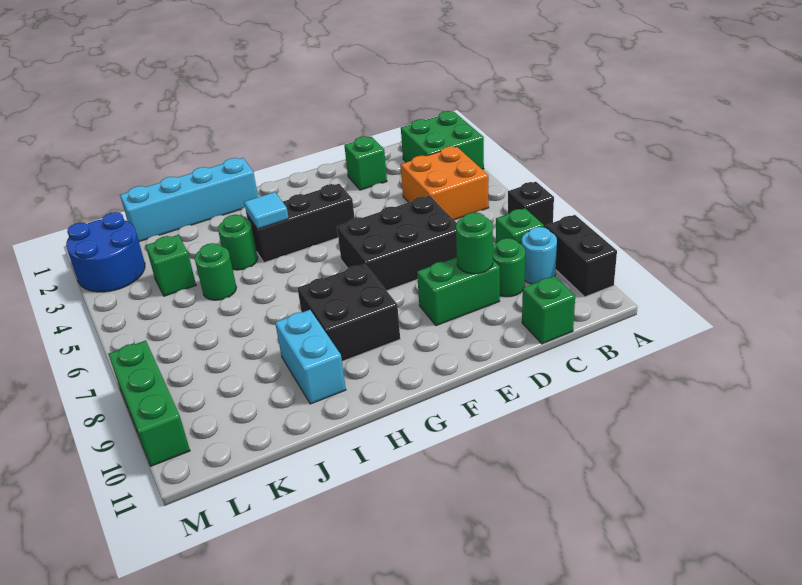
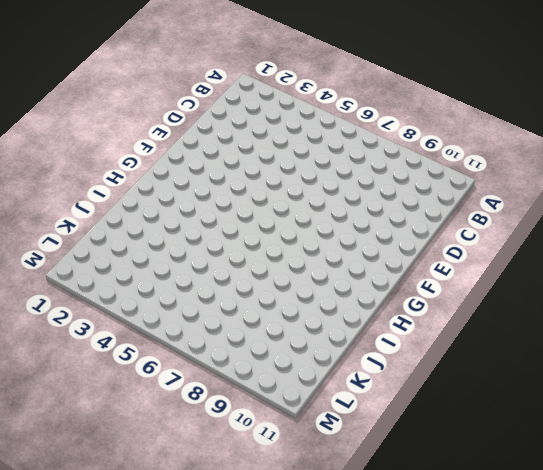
none -> green brick A2:B3 level 1
none -> black brick A7 level 1
none -> black brick A9:A10 level 1

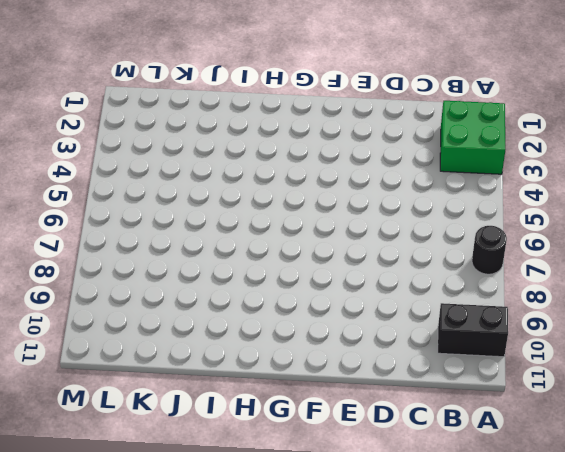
black round brick A7 level 1 -> black brick A7 level 1
black brick A10:B10 level 1 -> black brick A9:A10 level 1
none -> orange brick B4:C5 level 1
none -> green brick B8 level 1
none -> cyan round brick B9 level 1

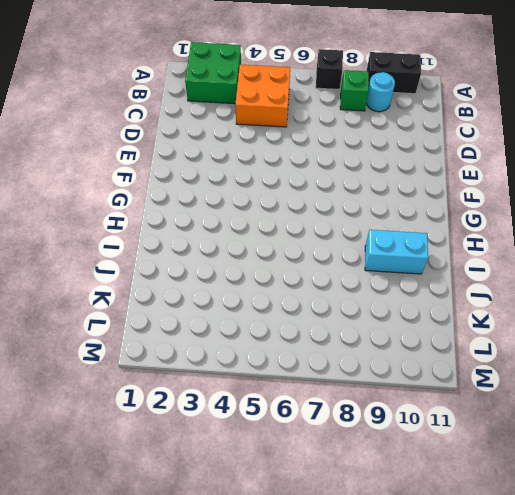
none -> green round brick C9 level 1
none -> green brick C11 level 1
none -> green brick D2 level 1

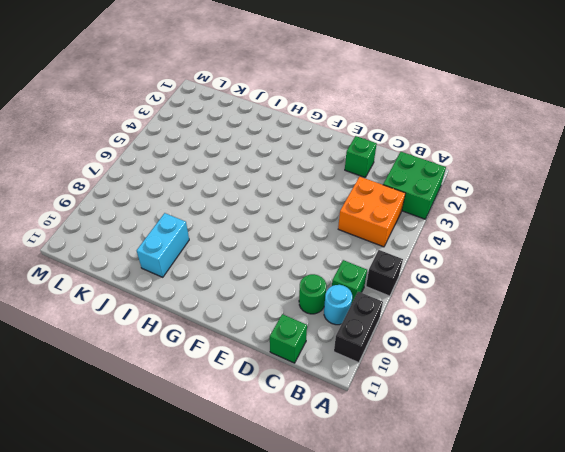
none -> black brick D6:F7 level 1
none -> green brick D9:E9 level 1
none -> black brick F4:H4 level 1

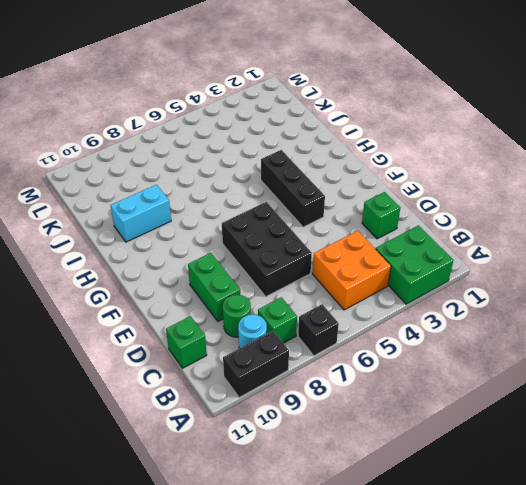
none -> black brick G8:H9 level 1
none -> cyan brick H1:K1 level 1
none -> green round brick I4 level 1

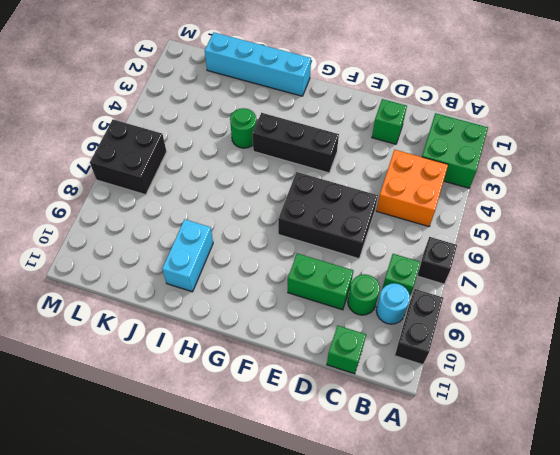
black brick L6:M7 level 1 -> black brick G8:H9 level 1
none -> green round brick J5 level 1
none -> green brick K4 level 1
none -> blue round brick L2:M3 level 1

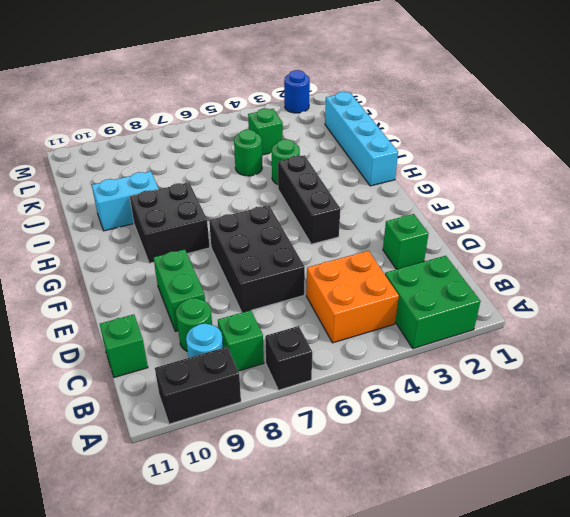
blue round brick M2 level 1 -> blue round brick L2:M3 level 1
none -> green brick M8:M10 level 1
none -> green round brick D9 level 2
none -> cyan tile H4 level 2

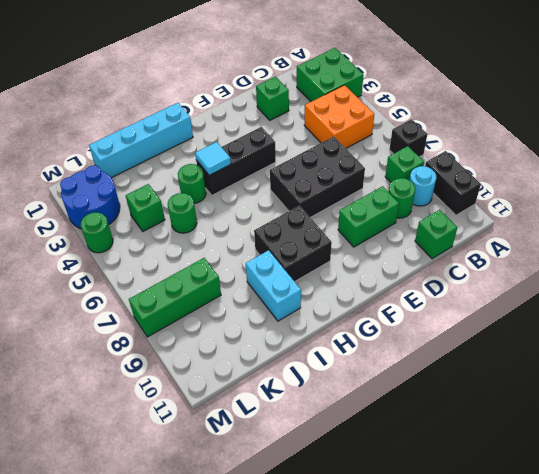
green brick K8:M8 level 1 -> green brick M8:M10 level 1
green round brick M4 level 1 -> green round brick D9 level 2

